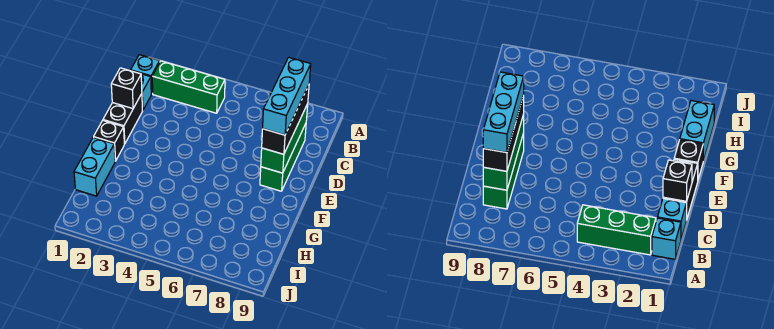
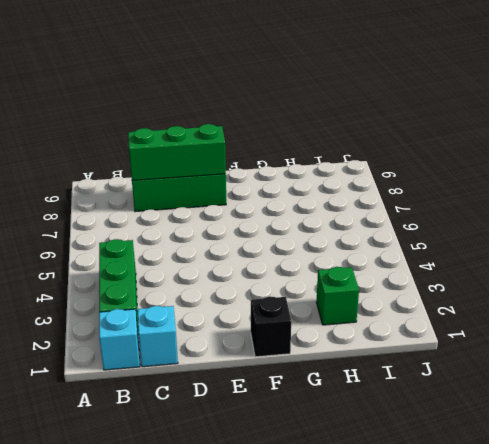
green brick H2 level 1 -> none
none -> black brick D1:E1 level 1
none -> cyan brick G1:H1 level 1

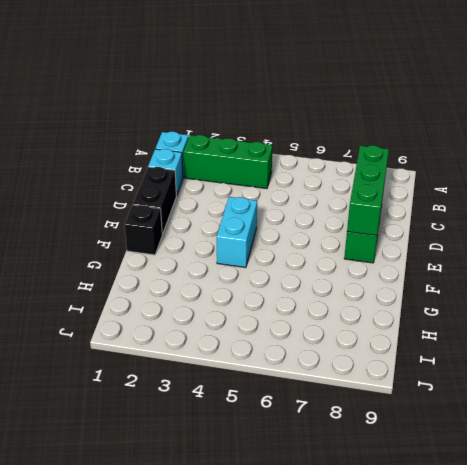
cyan brick E4:F4 level 1 -> cyan brick G1:H1 level 1
none -> black brick D1 level 2
none -> black brick C8:E8 level 3

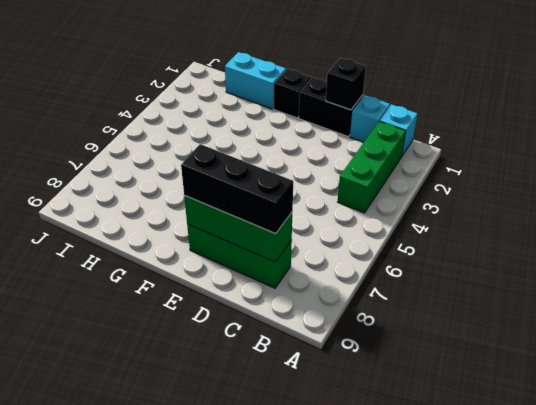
none -> cyan brick C8:E8 level 4

